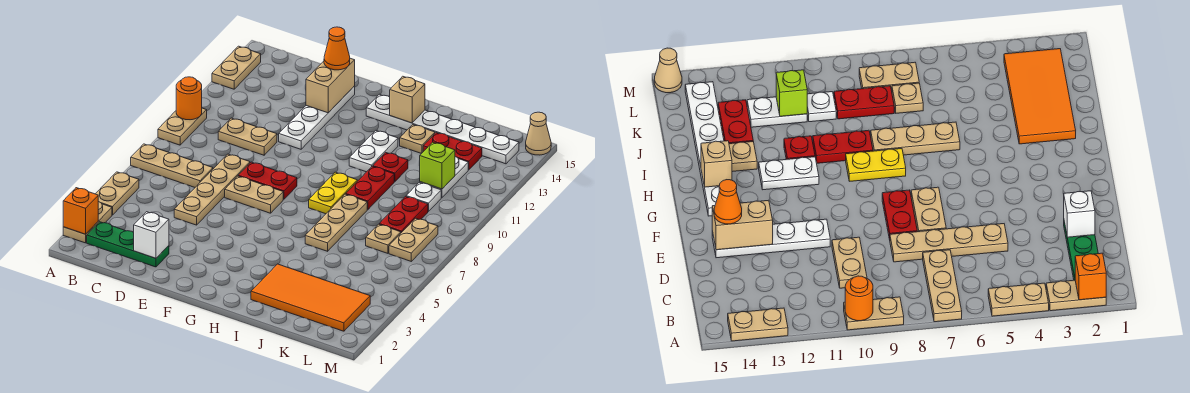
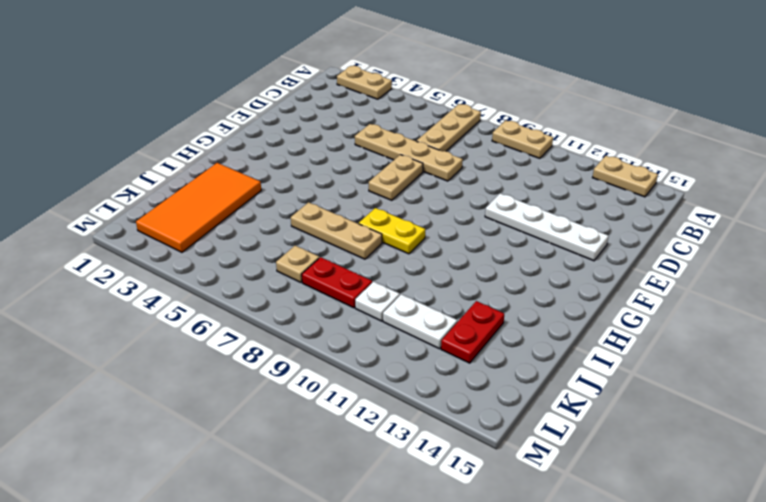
none -> tan plate A4:A5 level 1
none -> green plate B2:D2 level 1
none -> tan plate C10:D10 level 1
none -> red plate E8:F8 level 1

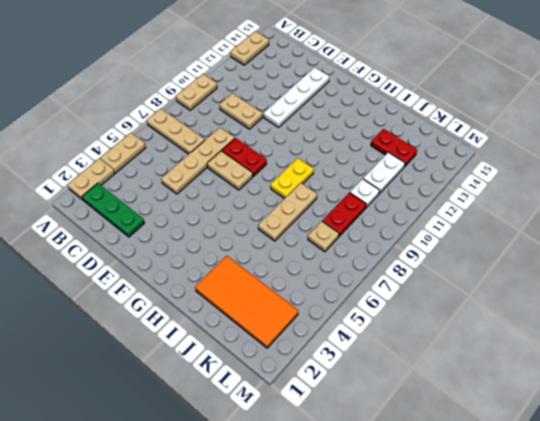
none -> white plate G14:L14 level 1
none -> white plate H11:H12 level 1
none -> red plate I9:I10 level 1
none -> red plate I11 level 1

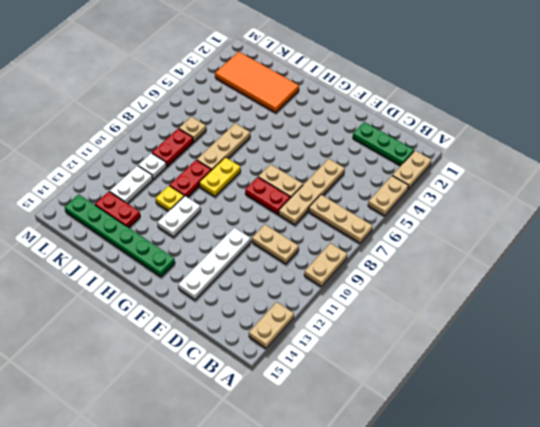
green plate G14:L14 level 1 -> white plate G14:L14 level 1
yellow plate I11 level 1 -> red plate I11 level 1
none -> tan plate I13 level 1
none -> tan plate L7:L8 level 1
none -> tan cone M15 level 1
none -> orange brick A2 level 2

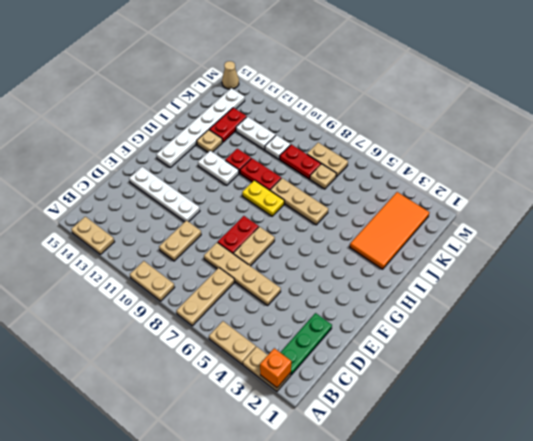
none -> orange round brick A10 level 2
none -> white brick D2 level 2
none -> tan brick E13:E14 level 2
none -> tan brick H14 level 2

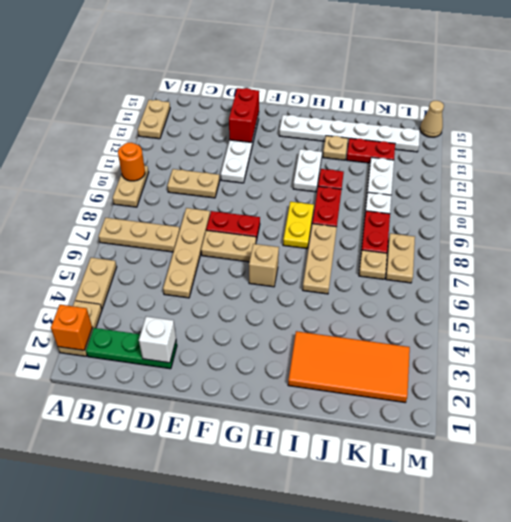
red brick E13:E14 level 2 -> tan brick E13:E14 level 2
tan brick G6 level 1 -> tan brick H14 level 2
none -> lime brick K11 level 2
none -> orange cone E14 level 3

